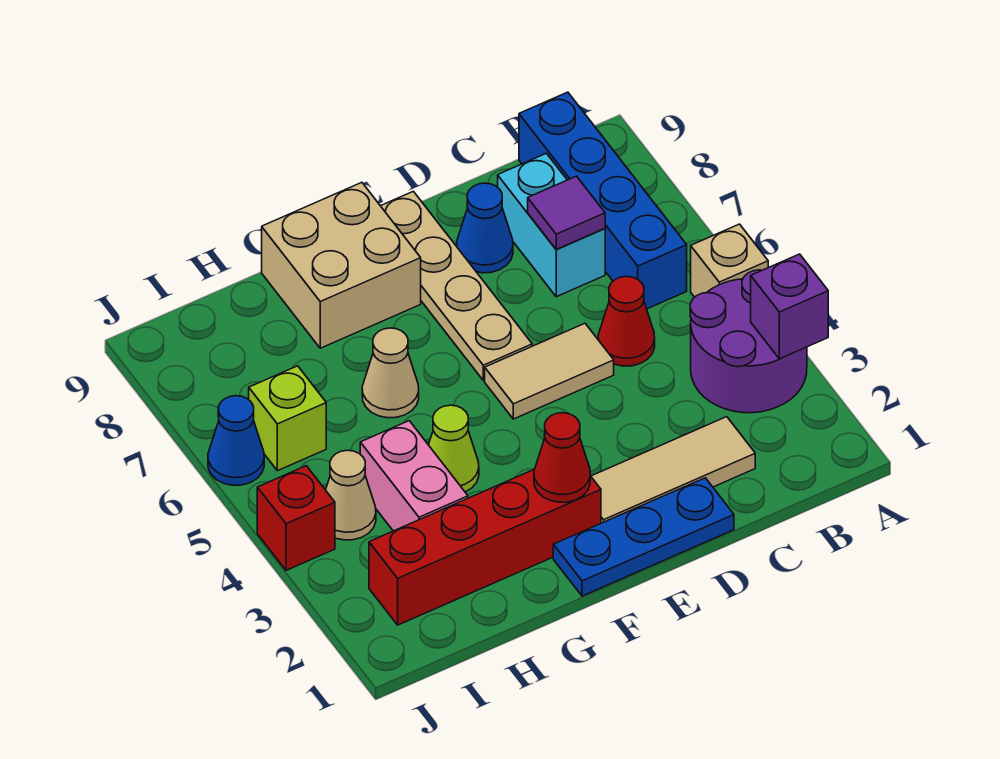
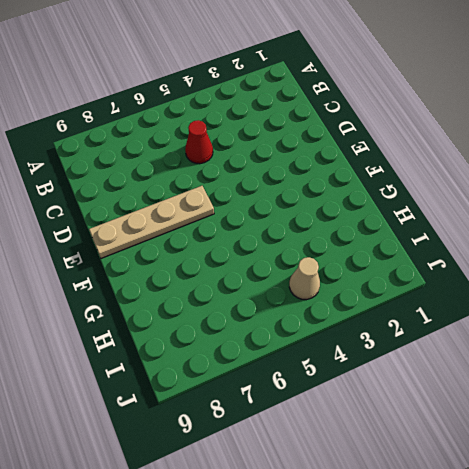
none -> purple round brick A3:B4 level 1
none -> tan brick A5 level 1
none -> blue brick B6:B9 level 1

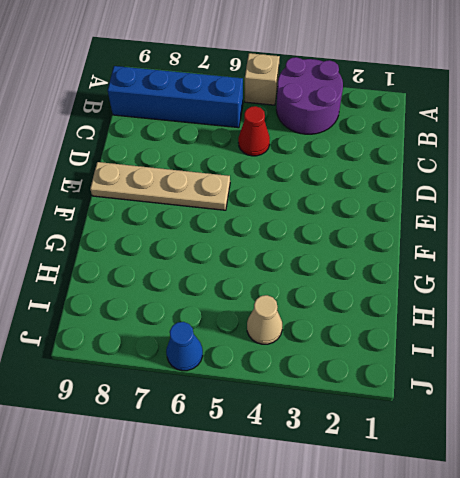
none -> tan tile C2:E2 level 1
none -> cyan brick C7:C8 level 1
none -> blue plate D1:F1 level 1

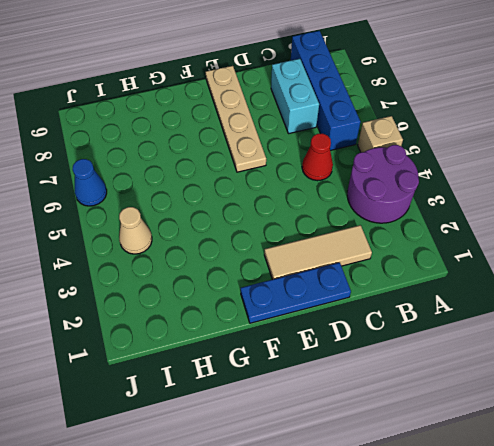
none -> tan tile D5:E5 level 1
none -> blue cone D8 level 1
none -> red brick F2:I2 level 1

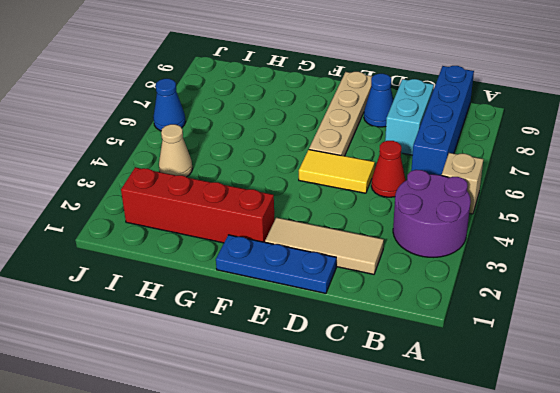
yellow tile D5:E5 level 1 -> tan tile D5:E5 level 1
none -> tan brick F8:G9 level 1
none -> lime cone G4 level 1
none -> tan cone G6 level 1

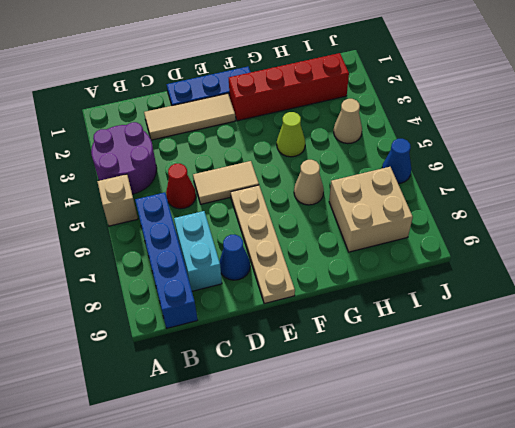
tan brick H7:I8 level 1 -> tan brick F8:G9 level 1
none -> pink brick H3:H4 level 1
none -> lime brick I6 level 1
none -> red brick J4 level 1

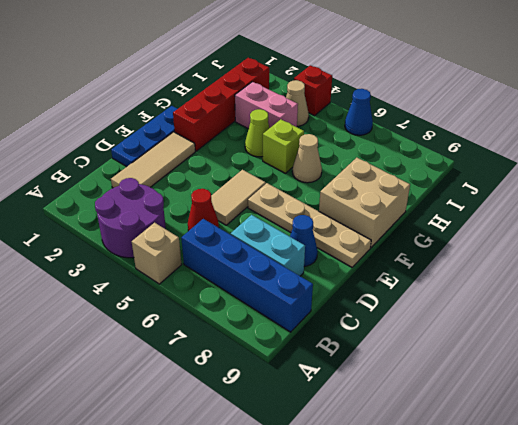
lime brick G5 level 1 -> lime brick I6 level 1
none -> purple brick A3 level 2
none -> purple tile C7 level 2
none -> red cone F2 level 2

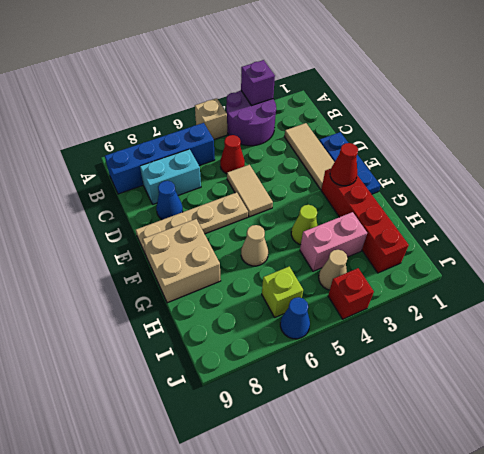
none -> purple tile C7 level 2

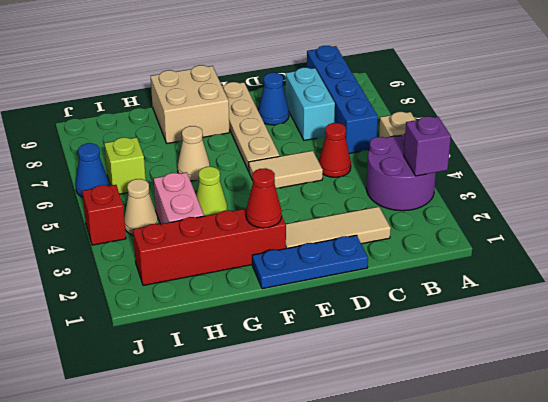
none -> purple tile C7 level 2

